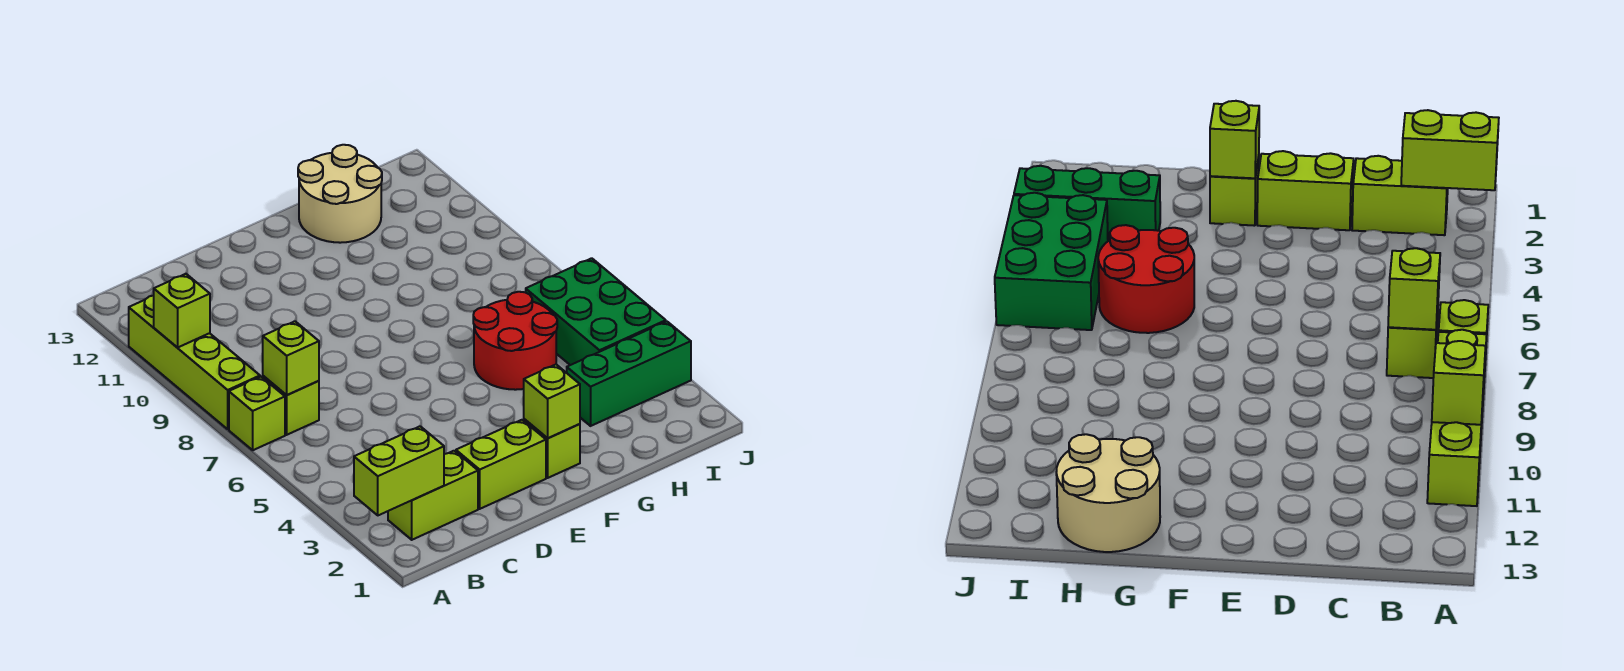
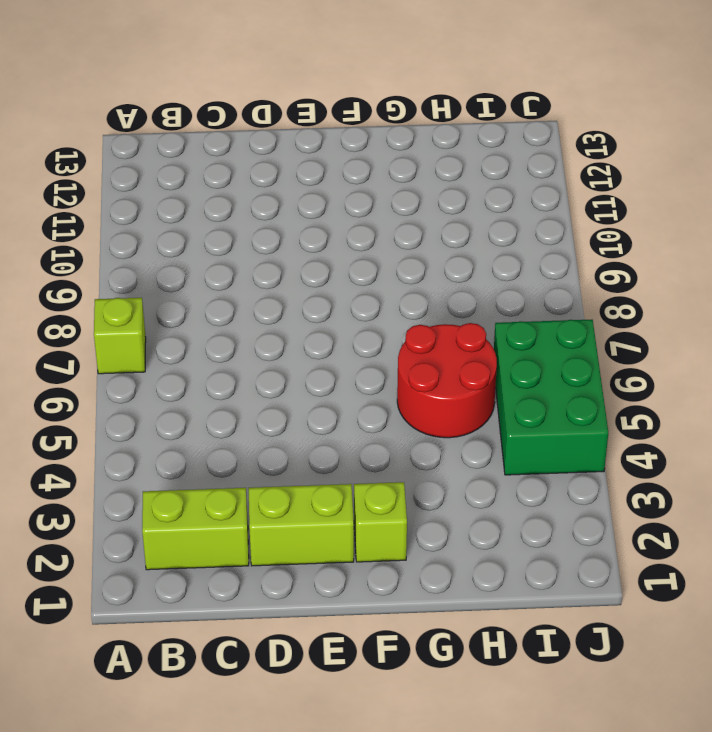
none -> lime brick A8:A11 level 1
none -> lime brick B7 level 1
none -> tan round brick G12:H13 level 1

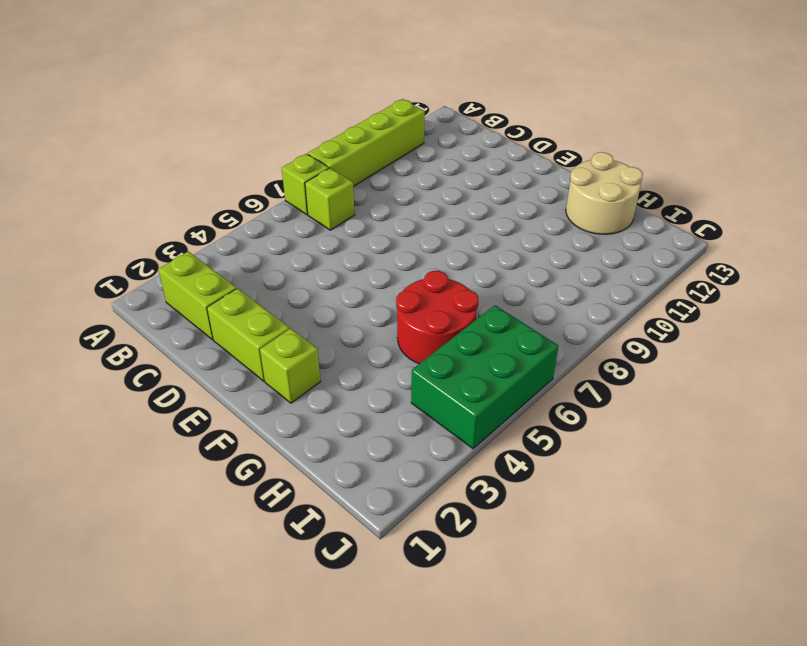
none -> green brick H3:J3 level 1
none -> lime brick A2:B2 level 2
none -> lime brick A10 level 2

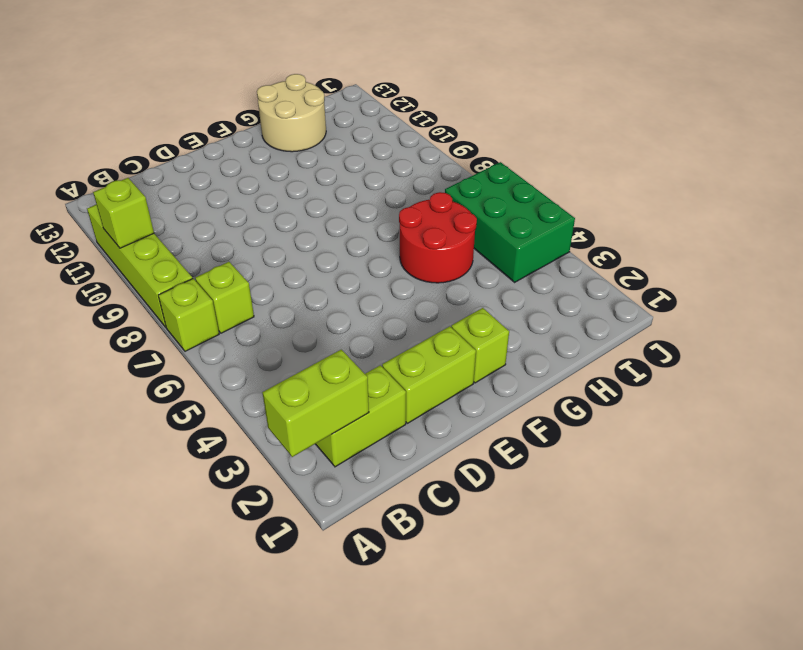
none -> green brick H3:J3 level 1
none -> lime brick B7 level 2
none -> lime brick F2 level 2

